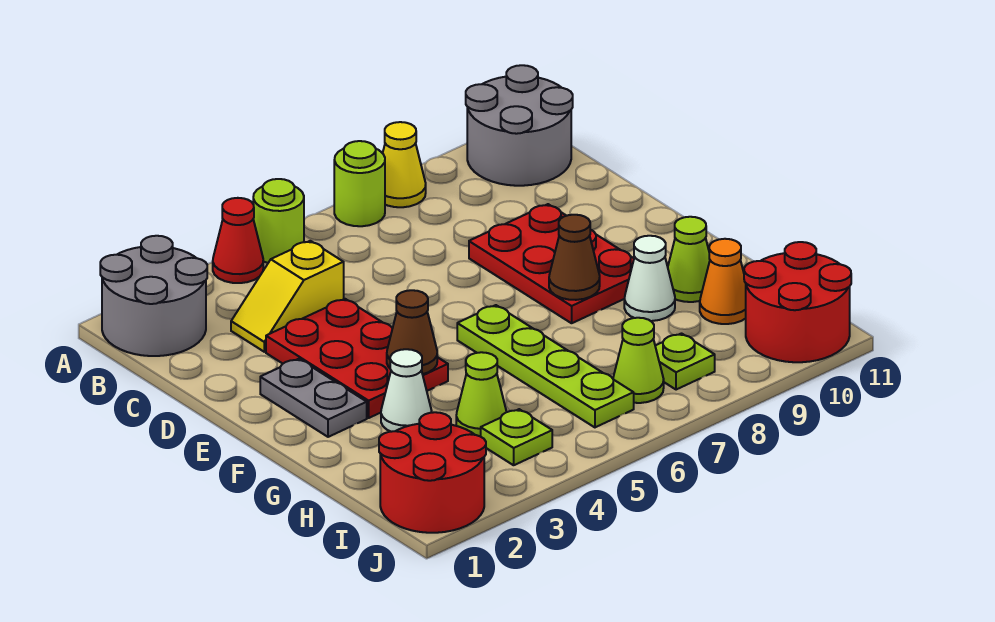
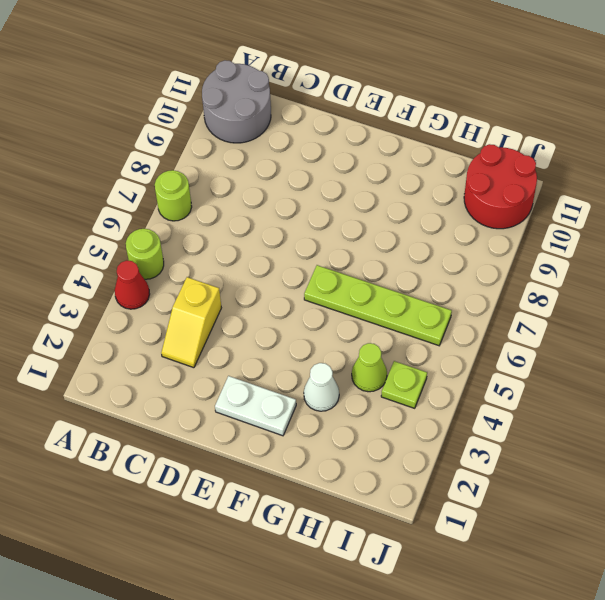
white plate E2:F2 level 1 -> grey plate E2:F2 level 1
none -> grey round brick A1:B2 level 1
none -> yellow cone A8 level 1
none -> red plate D3:F4 level 1

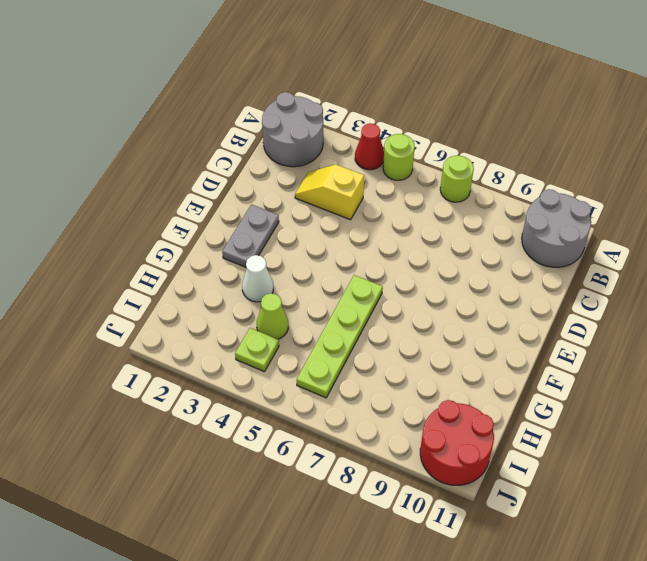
none -> yellow cone A8 level 1
none -> red plate D3:F4 level 1
none -> red plate D8:F9 level 1

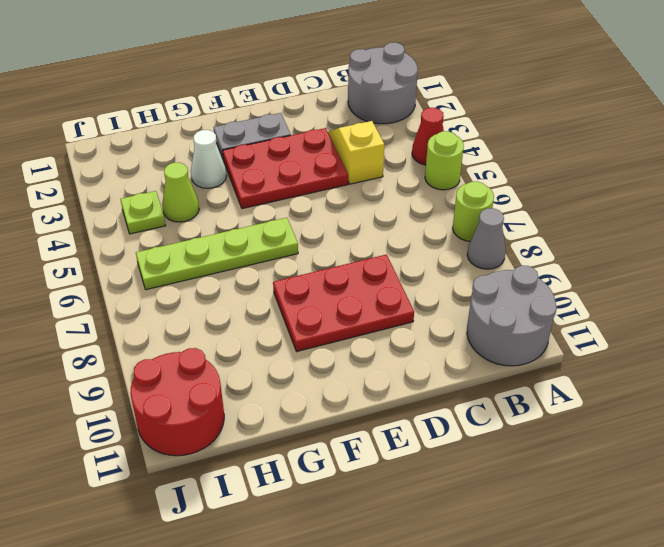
grey cone A8 level 1 -> yellow cone A8 level 1
none -> white cone G9 level 1
none -> lime cone G10 level 1
none -> orange cone H10 level 1

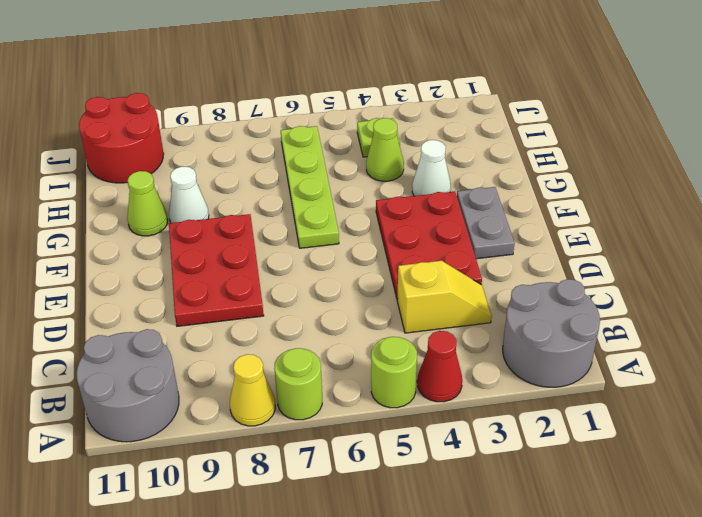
none -> orange cone H10 level 1
none -> red round brick I1:J2 level 1
none -> lime cone I7 level 1

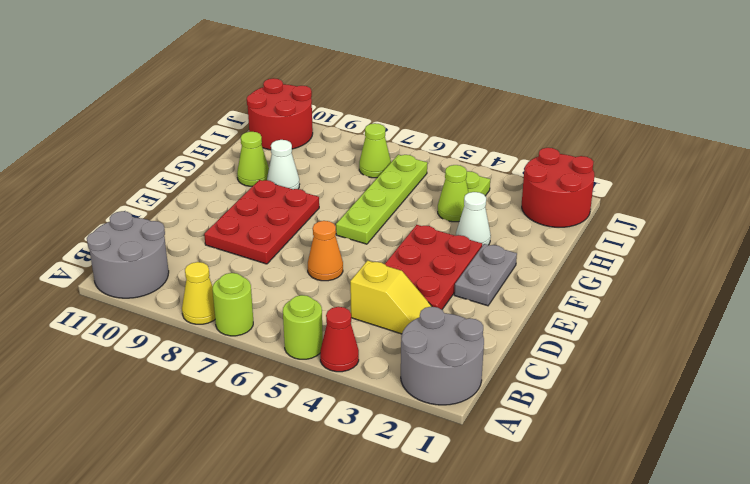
orange cone D6 level 1 -> orange cone H10 level 1
none -> lime plate I8 level 1
none -> brown cone F4 level 2
none -> brown cone F8 level 2

